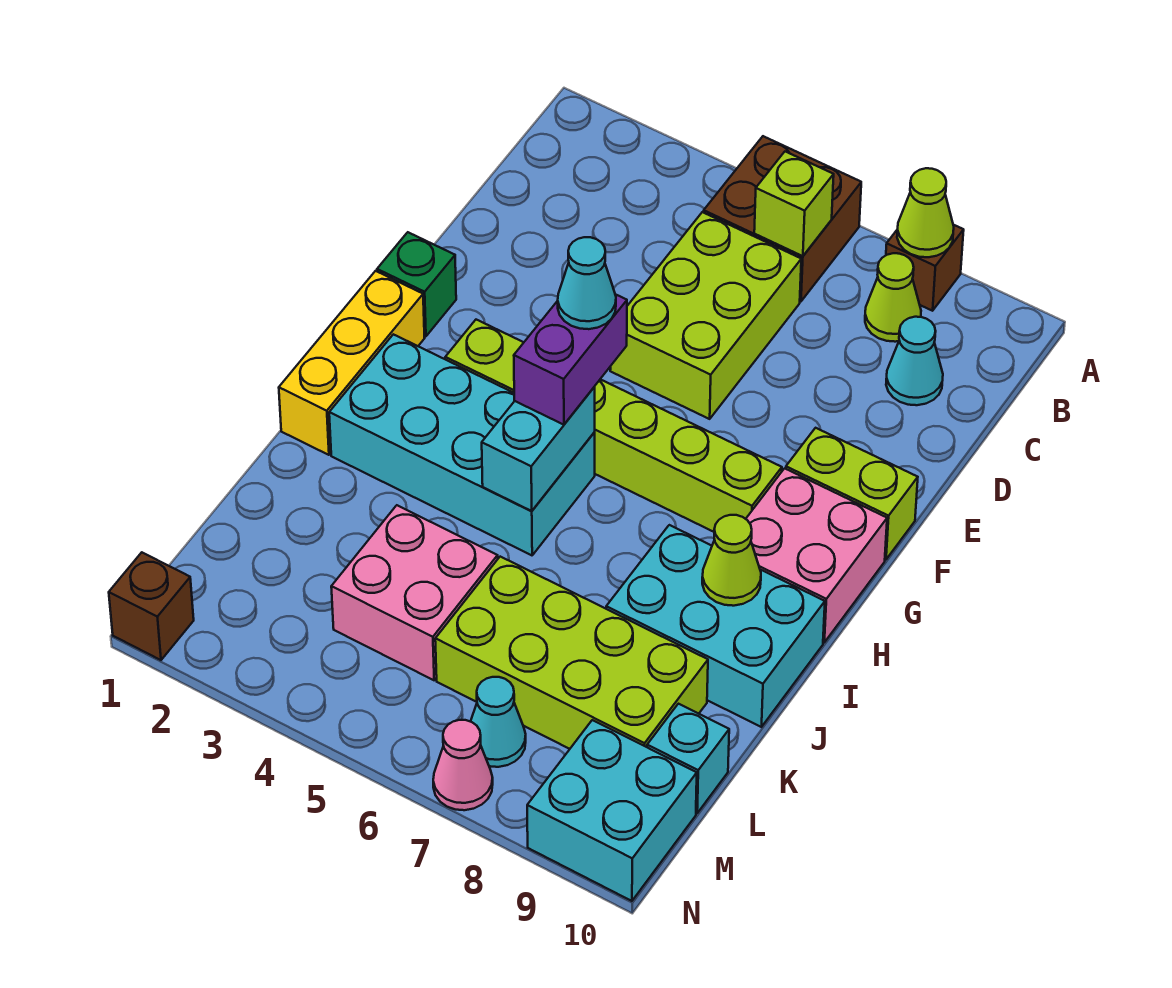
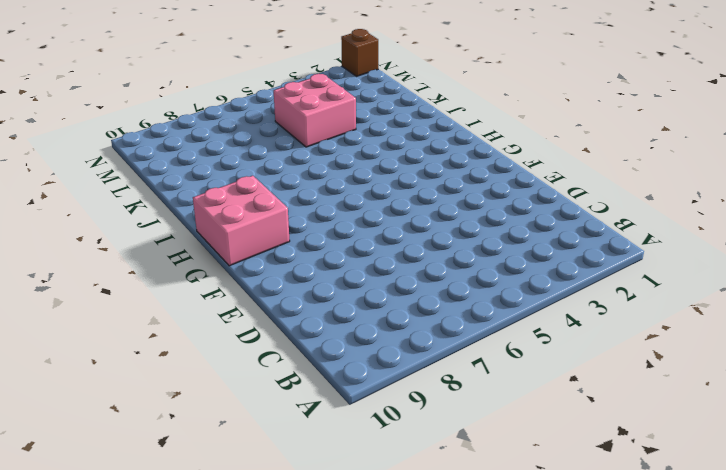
none -> brown brick A5:B6 level 1
none -> brown brick A8 level 1
none -> lime cone B8 level 1

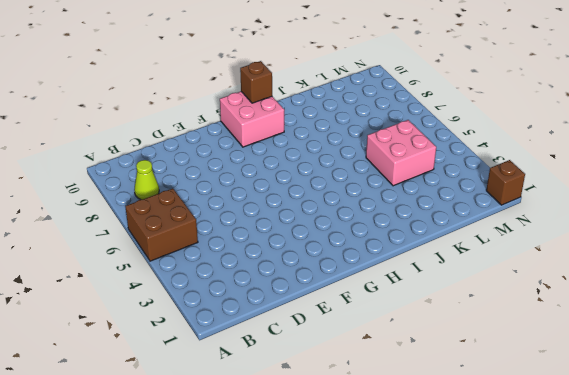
brown brick H10 level 2 -> brown brick A8 level 1
none -> lime brick C5:E6 level 1
none -> cyan cone C9 level 1
none -> green brick F1 level 1

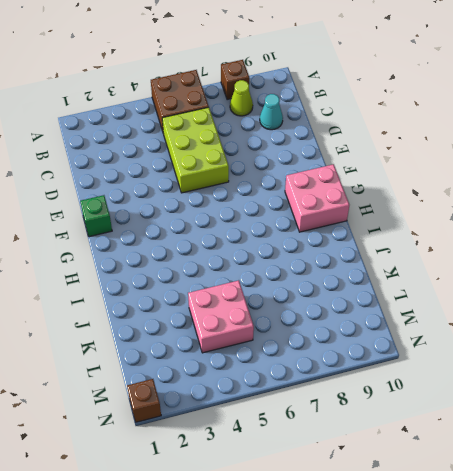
none -> lime brick F9:F10 level 1
none -> yellow brick G1:I1 level 1
none -> lime brick G3:G8 level 1

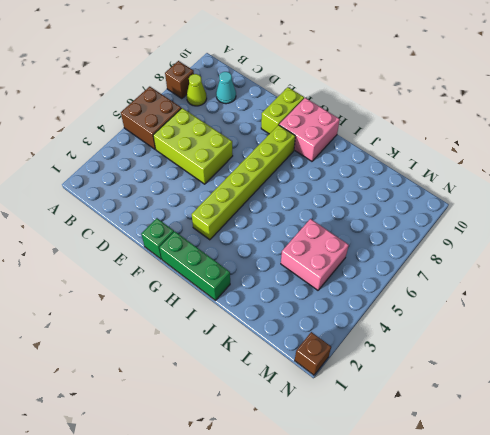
green brick G1:I1 level 1 -> yellow brick G1:I1 level 1
none -> cyan brick H2:I5 level 1
none -> cyan brick I8:J10 level 1
none -> lime brick K6:L9 level 1

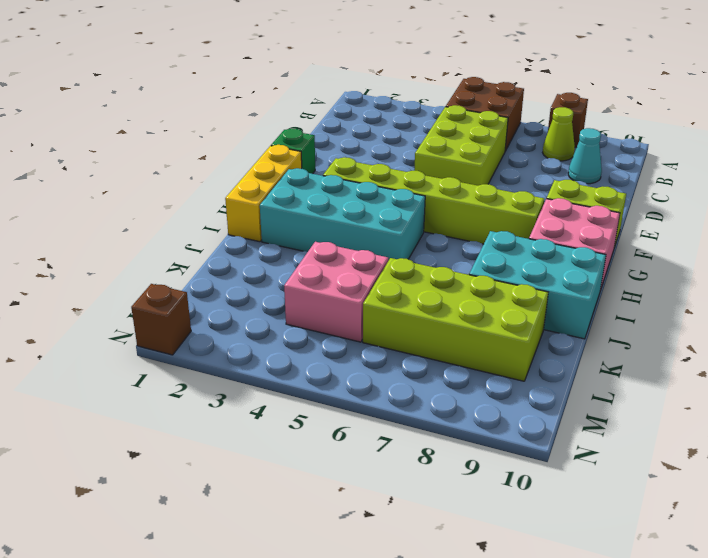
none -> cyan brick L10 level 1
none -> cyan cone M7 level 1
none -> cyan brick M9:N10 level 1

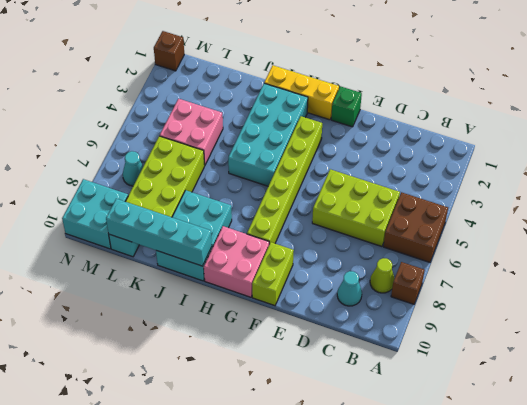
cyan brick I10:L10 level 2 -> none
none -> pink cone N7 level 1
none -> lime cone A8 level 2
none -> lime brick B6 level 2

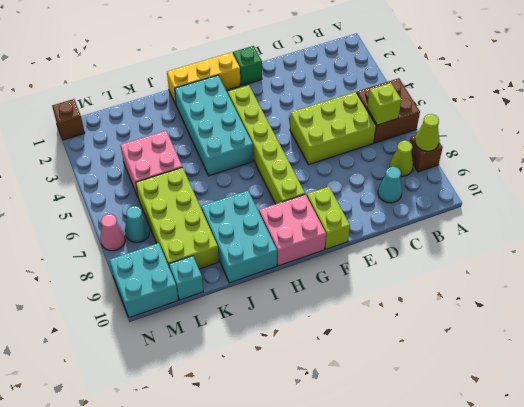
none -> cyan brick H5:I5 level 2
none -> lime cone I9 level 2
none -> purple brick G5:H5 level 3

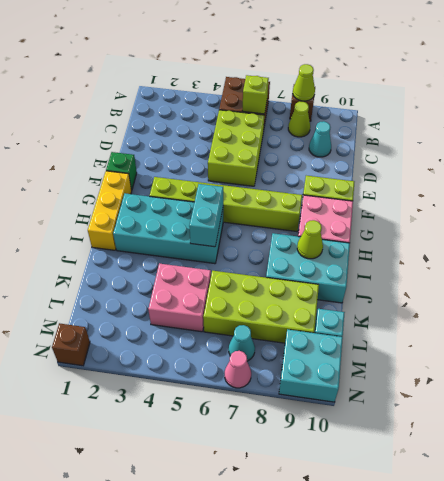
none -> purple brick G5:H5 level 3
none -> cyan cone G5 level 4

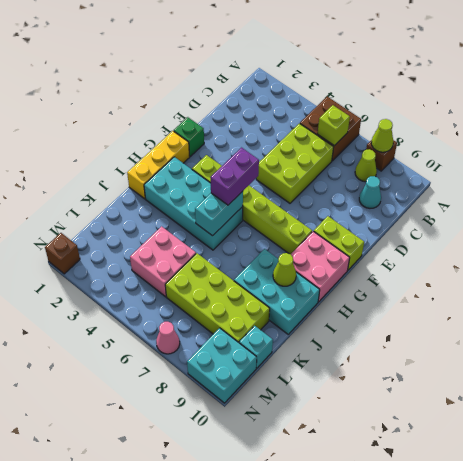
none -> cyan cone M7 level 1
none -> cyan cone G5 level 4

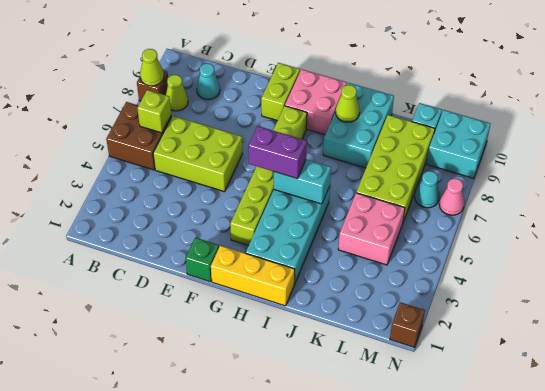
none -> cyan cone G5 level 4

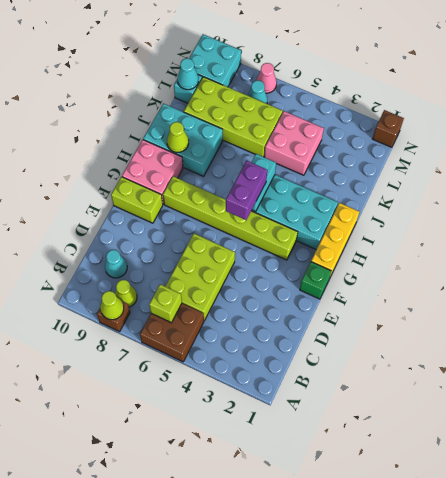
cyan cone L10 level 2 -> cyan cone G5 level 4

